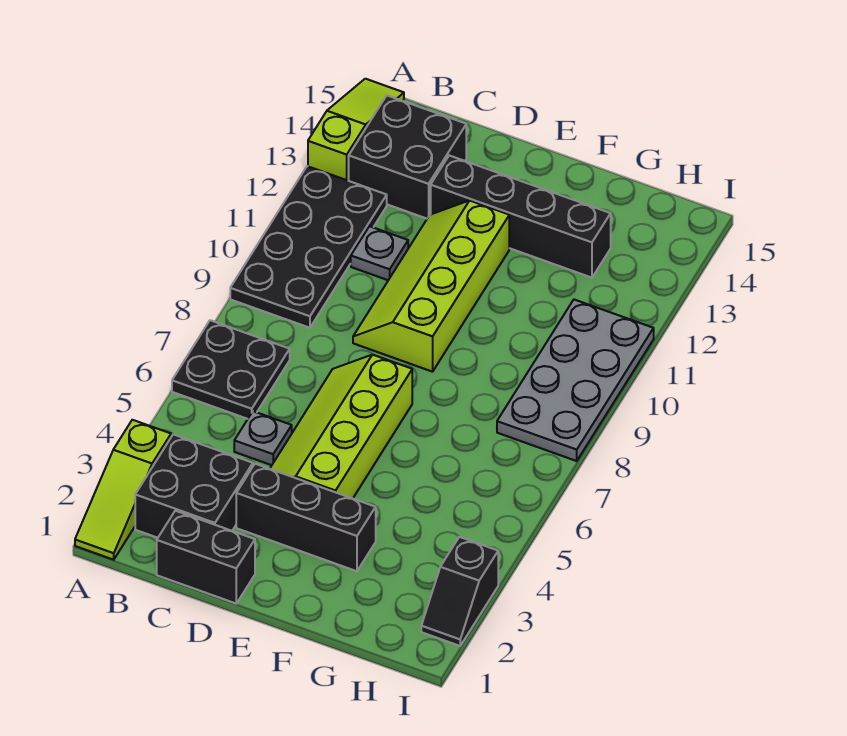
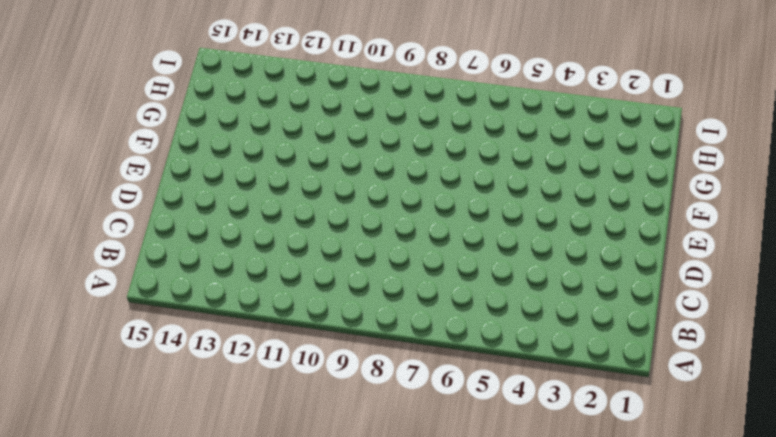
none -> lime slope A1:A3 level 1 top 3
none -> black plate A6:B7 level 1
none -> black plate A9:B12 level 1

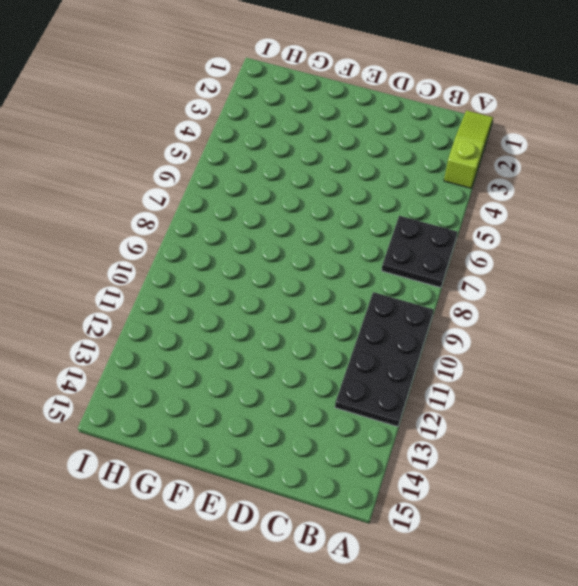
none -> lime slope A13:A15 level 1 top 13
none -> black brick B2:C3 level 1
none -> black brick B13:C14 level 1

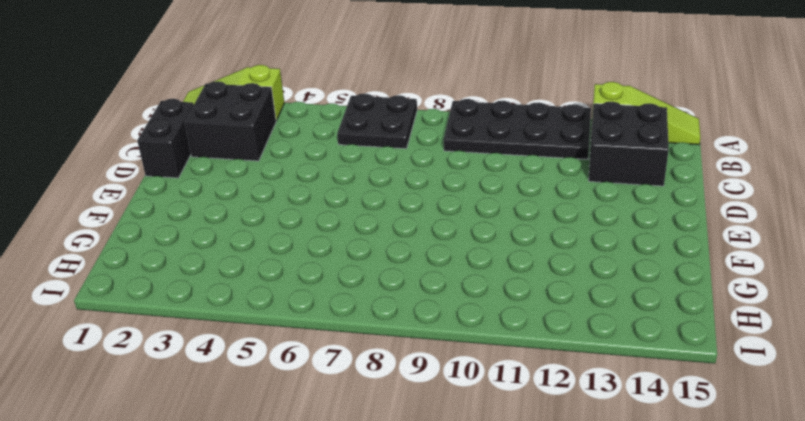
none -> grey plate C5 level 1
none -> grey plate C11 level 1
none -> black brick D3:F3 level 1

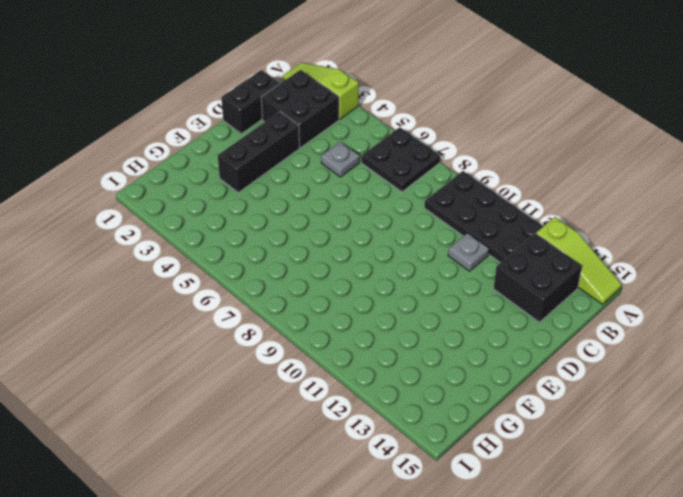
none -> lime slope D4:E7 level 1 top E
none -> lime slope D9:E12 level 1 top E
none -> black brick D13:G13 level 1

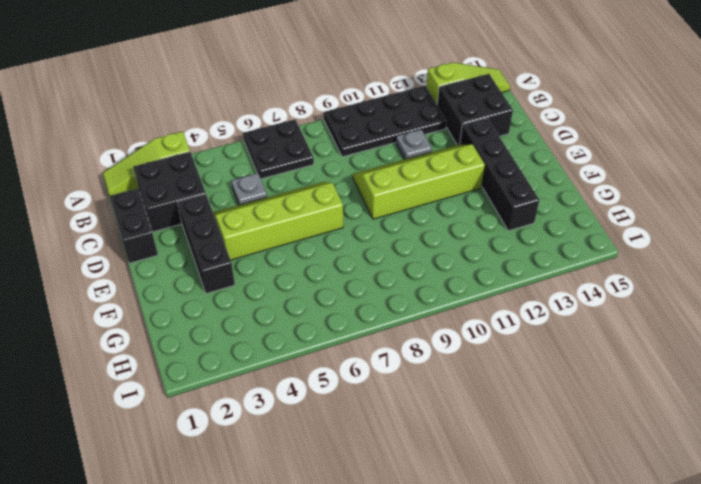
none -> grey plate H8:I11 level 1
none -> black slope I2:I3 level 1 top 3

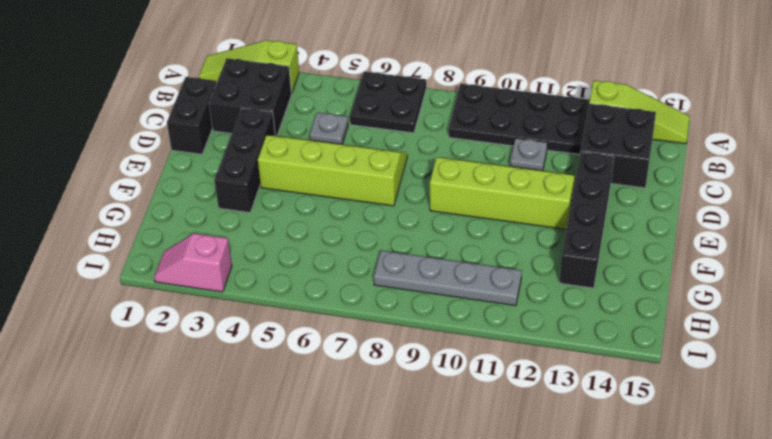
grey plate H8:H11 level 1 -> grey plate H8:I11 level 1
pink slope I2:I3 level 1 top 3 -> black slope I2:I3 level 1 top 3

